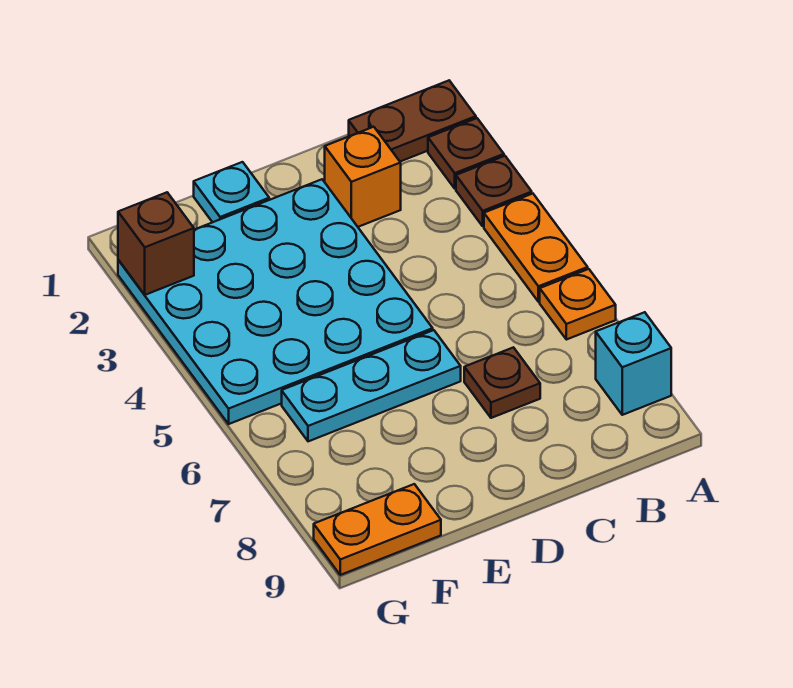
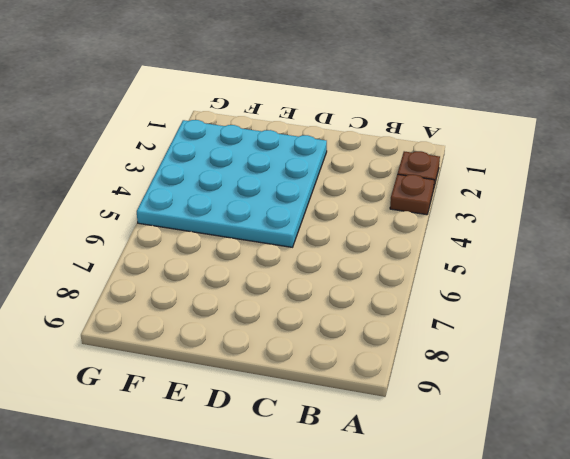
none -> brown plate A1:B1 level 1
none -> orange plate A4:A5 level 1
none -> orange plate A6 level 1

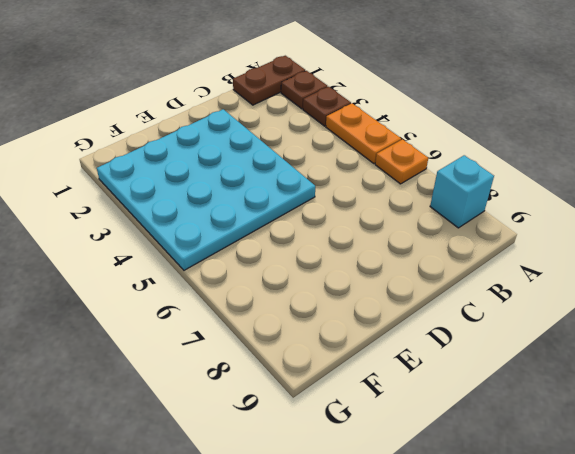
none -> orange brick C2 level 1
none -> brown plate C7 level 1
none -> cyan plate D6:F6 level 1

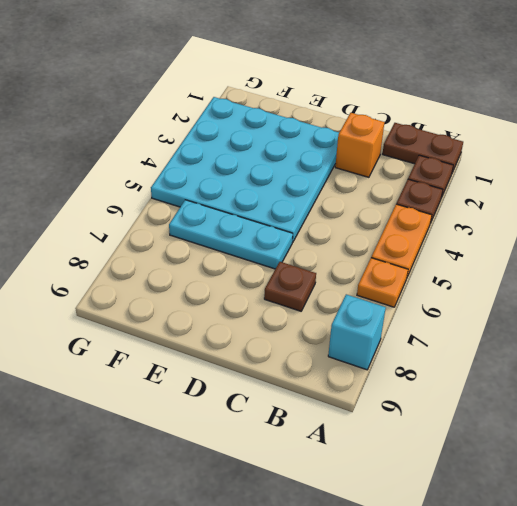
none -> cyan plate E1 level 1
none -> orange plate F9:G9 level 1
none -> brown brick G2 level 2

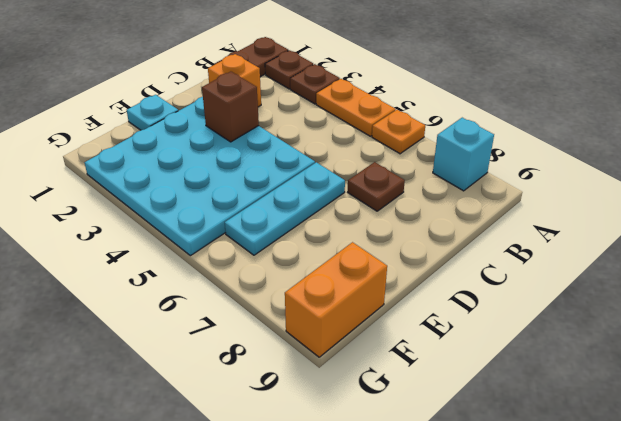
brown brick D3 level 2 -> brown brick G2 level 2
orange brick F9:G9 level 1 -> orange plate F9:G9 level 1

